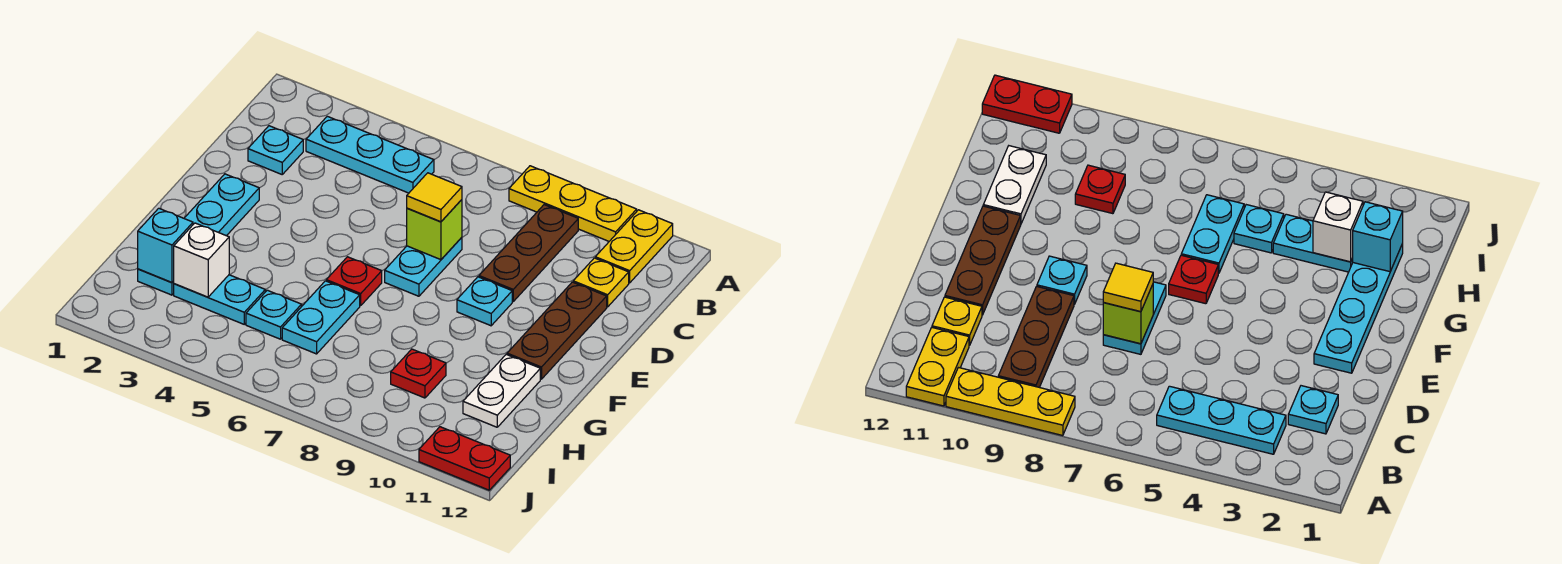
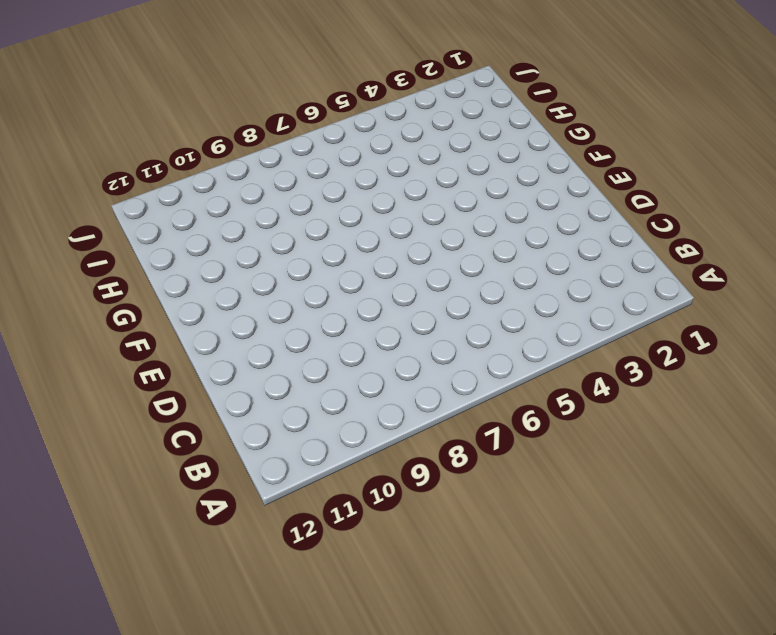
none -> yellow plate A8:A10 level 1
none -> yellow plate A11:B11 level 1
none -> cyan plate B3:B5 level 1

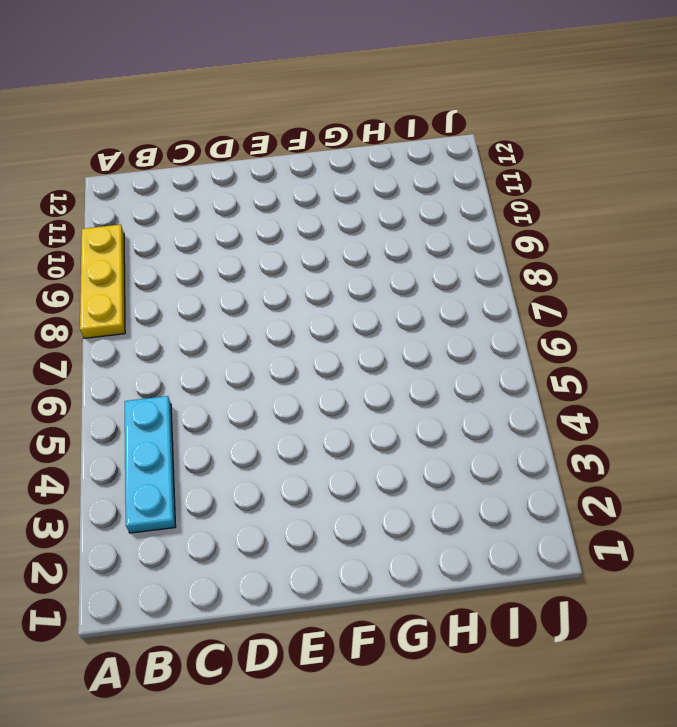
none -> yellow plate A11:B11 level 1
none -> brown plate B9:D9 level 1
none -> cyan plate C2 level 1

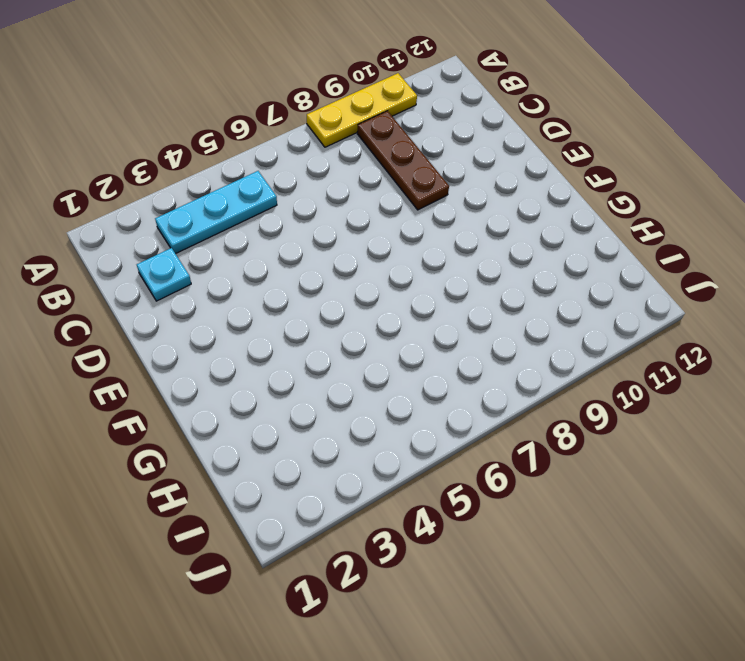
none -> yellow plate A11:B11 level 1
none -> yellow plate C11 level 1
none -> cyan plate D7:E7 level 1

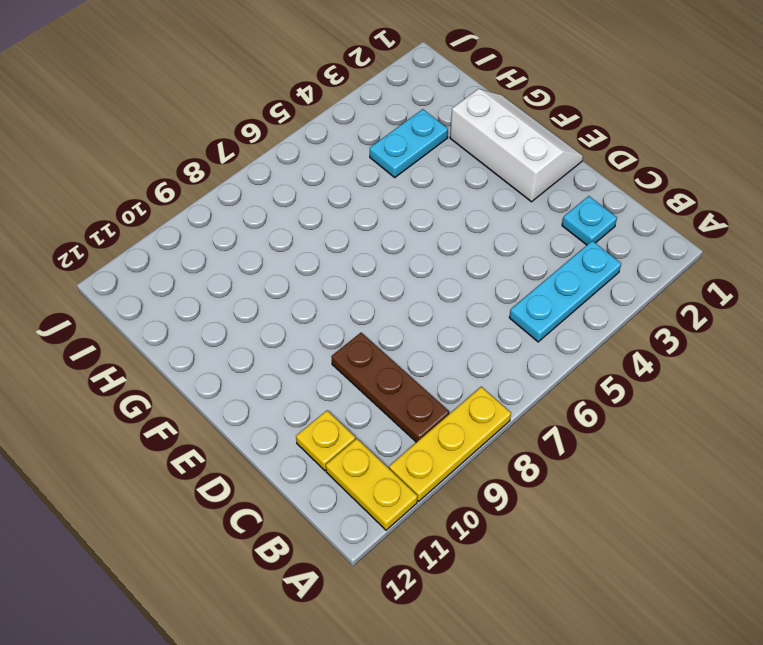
white slope E1:G2 level 1 top 2 -> cyan plate E2:H2 level 1
none -> cyan plate D7:E7 level 1
none -> brown plate D11:F11 level 1
none -> cyan plate E9 level 1

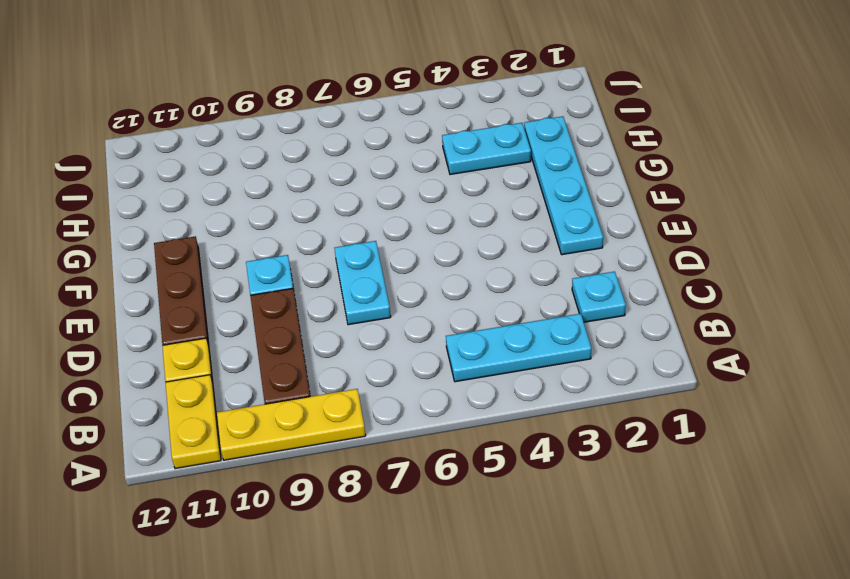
none -> red plate F6 level 1
none -> cyan plate G6:H6 level 1
none -> white plate G11:H11 level 1

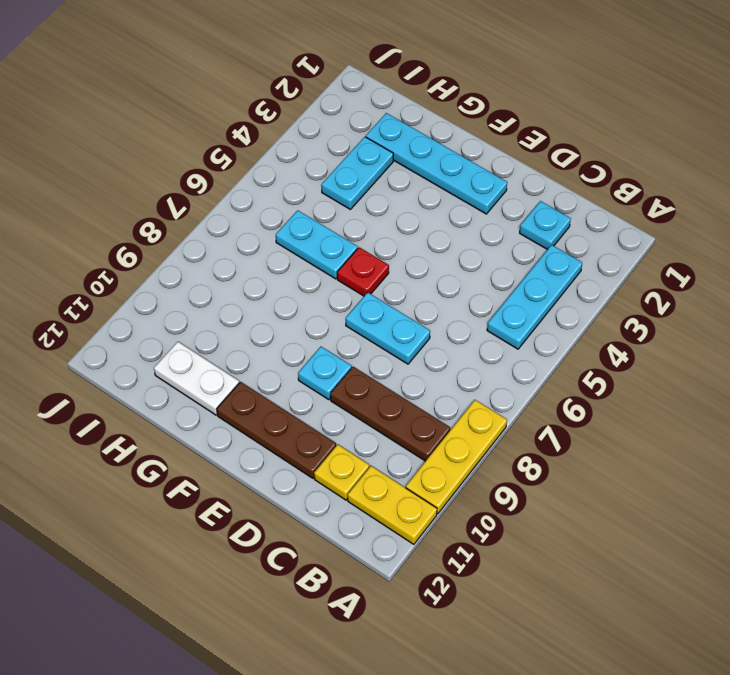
none -> cyan plate H5 level 1
none -> red plate H9 level 1
none -> red plate J11:J12 level 1

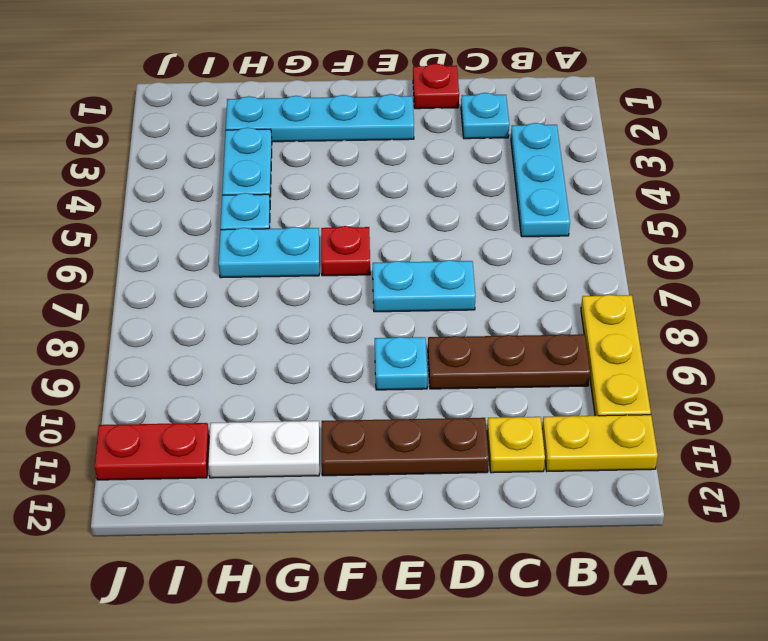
red plate D1 level 1 -> red plate H9 level 1
red plate I11:J11 level 1 -> red plate J11:J12 level 1
none -> lime brick D7 level 2
none -> cyan brick H2 level 2
none -> white brick H3 level 2

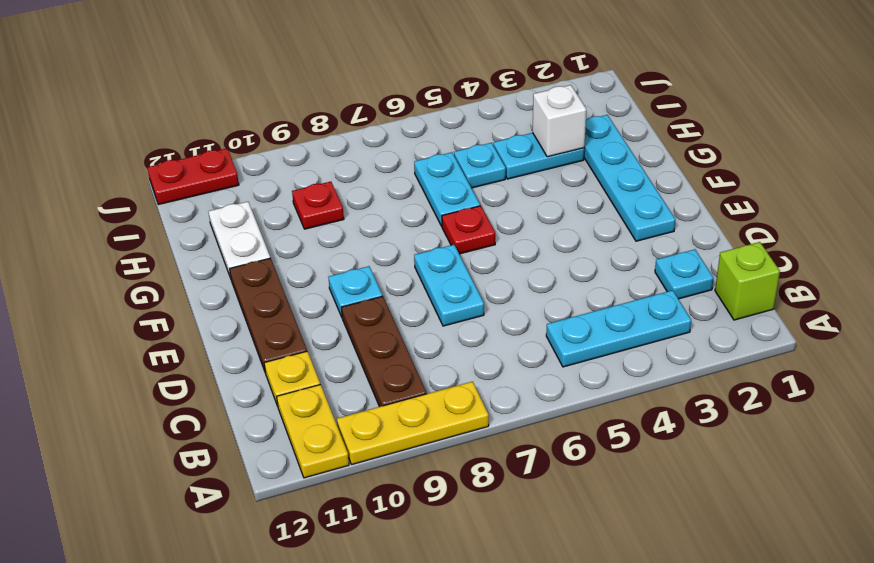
lime brick B1 level 1 -> lime brick D7 level 2
none -> cyan brick H2 level 2
none -> yellow tile D7 level 3

